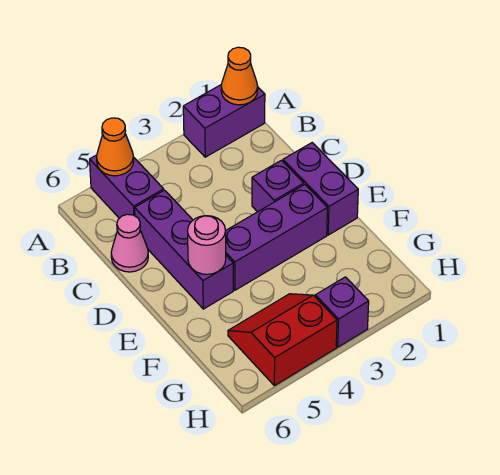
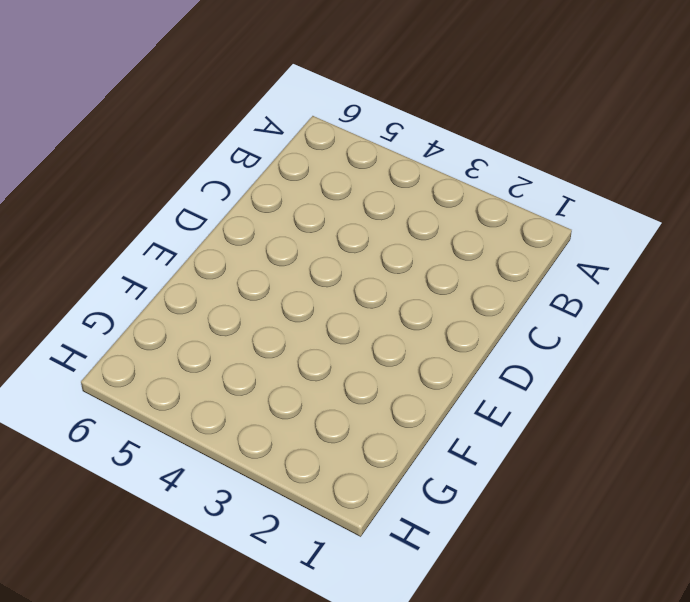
none -> purple brick A1:A2 level 1
none -> purple brick A5:B5 level 1
none -> purple brick C5:E5 level 1

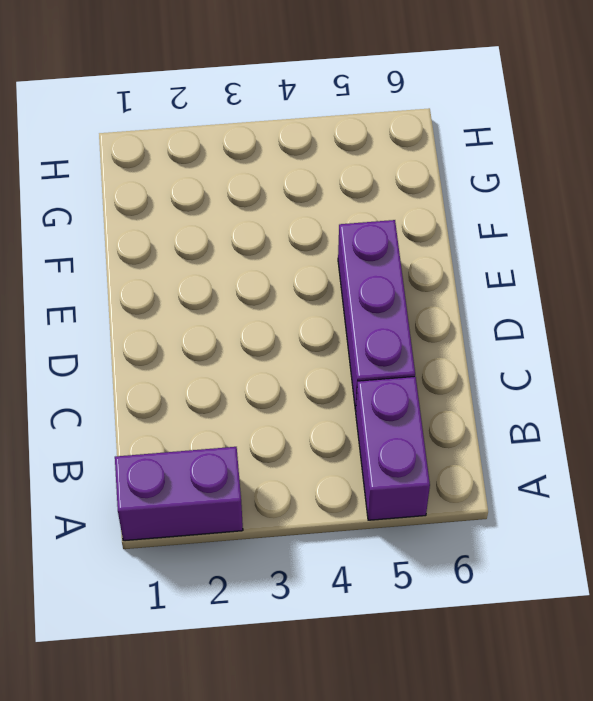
none -> pink cone C6 level 1
none -> purple brick D1:E1 level 1
none -> purple brick D2 level 1

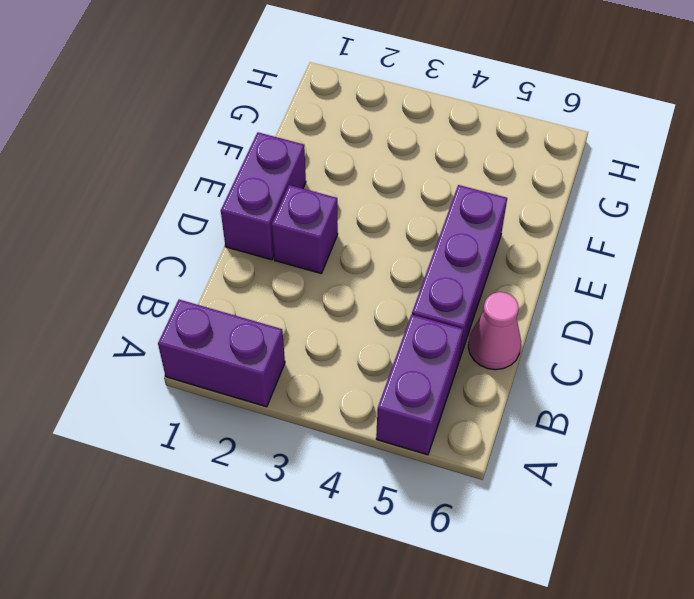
none -> purple brick E2:E4 level 1
none -> red slope G4:H5 level 1 top H
none -> purple brick H3 level 1

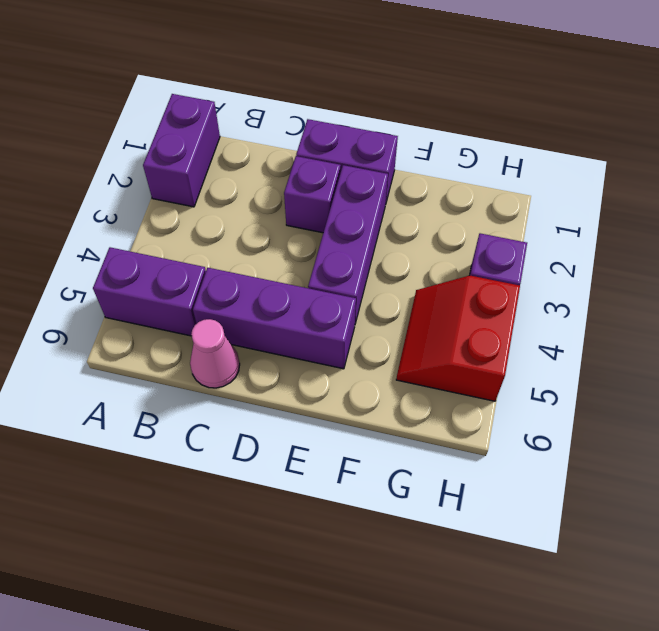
none -> orange cone A1 level 2
none -> orange cone A5 level 2
none -> pink round brick E5 level 2

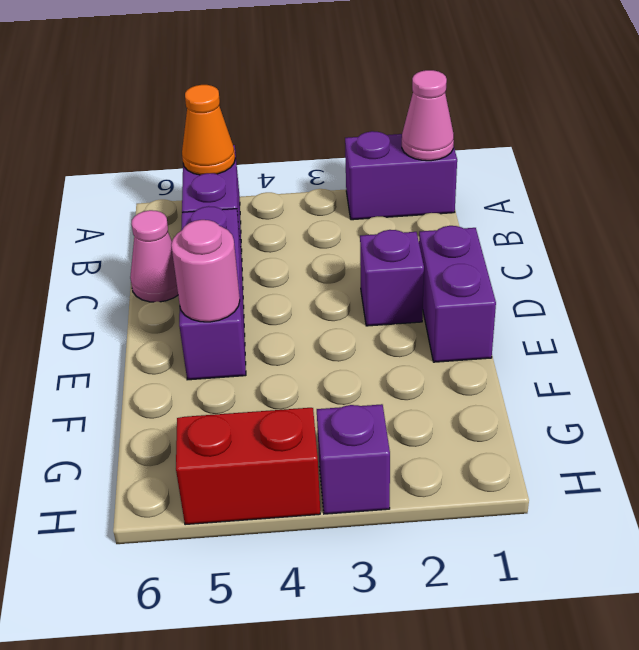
pink cone A1 level 2 -> orange cone A1 level 2
none -> purple brick E2:E4 level 1

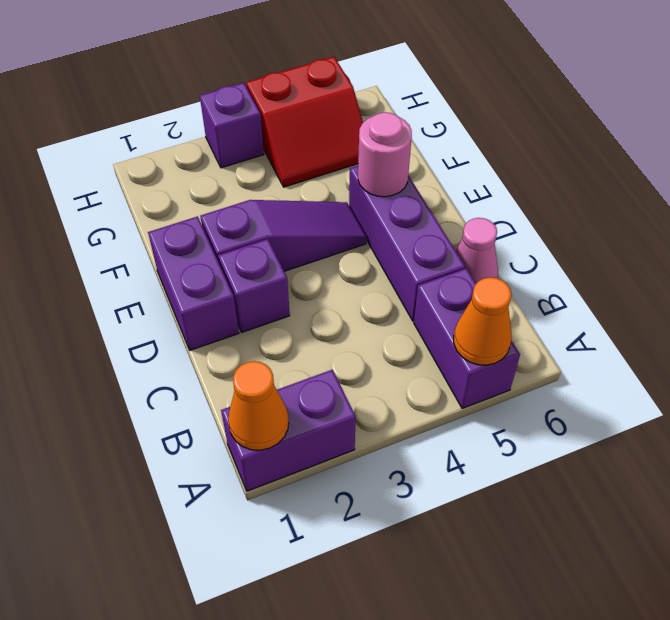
purple slope E2:E4 level 1 top 2 -> purple brick E2:E4 level 1

